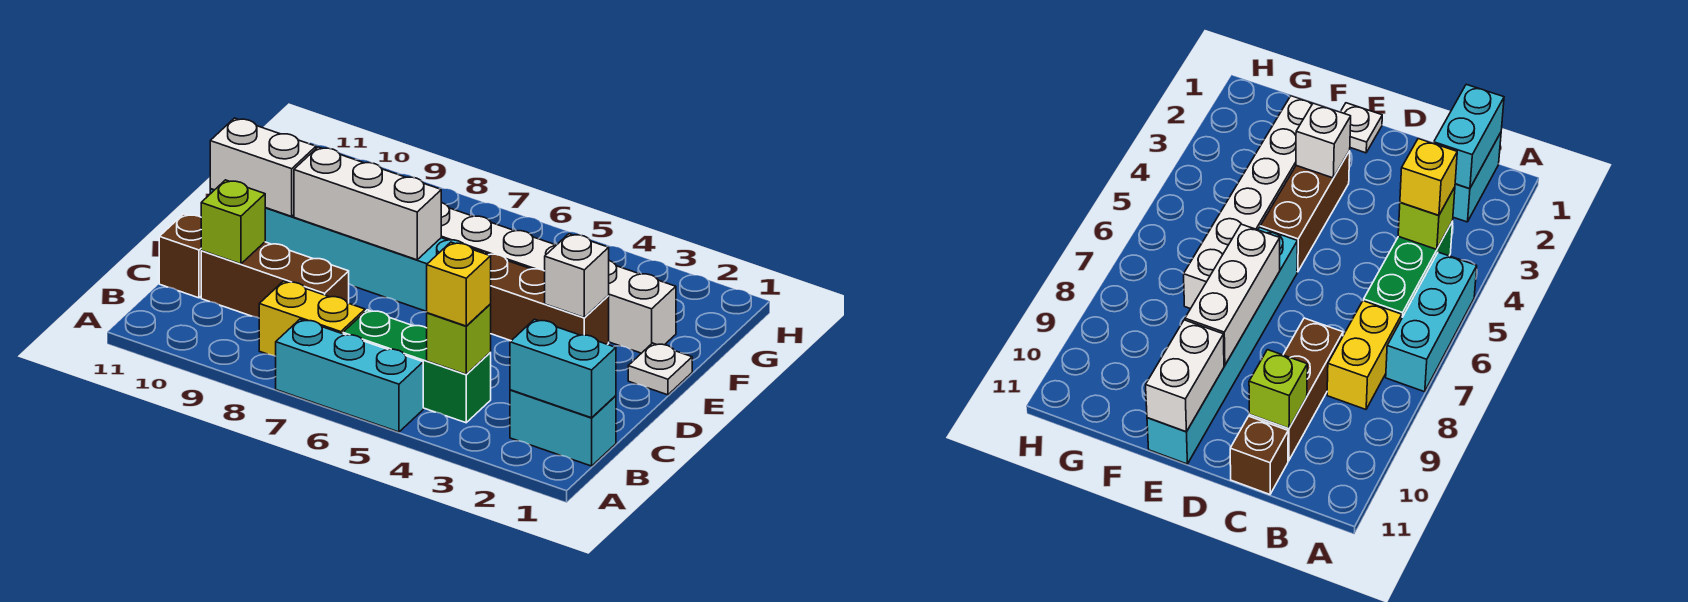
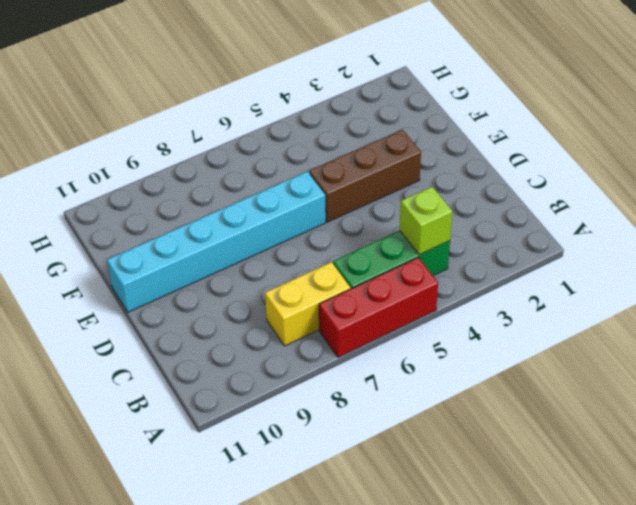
red brick A5:A7 level 1 -> cyan brick A5:A7 level 1
none -> cyan brick B1:B2 level 1
none -> brown brick C8:C10 level 1
none -> brown brick C11 level 1

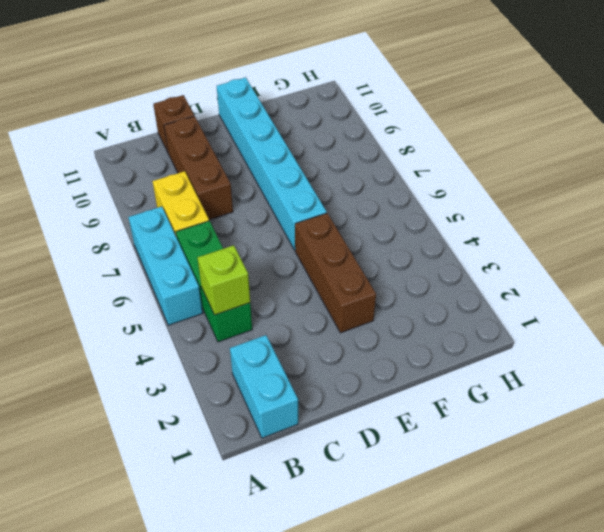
none -> white plate E1 level 1
none -> white brick F2:F7 level 1
none -> cyan brick B1:B2 level 2

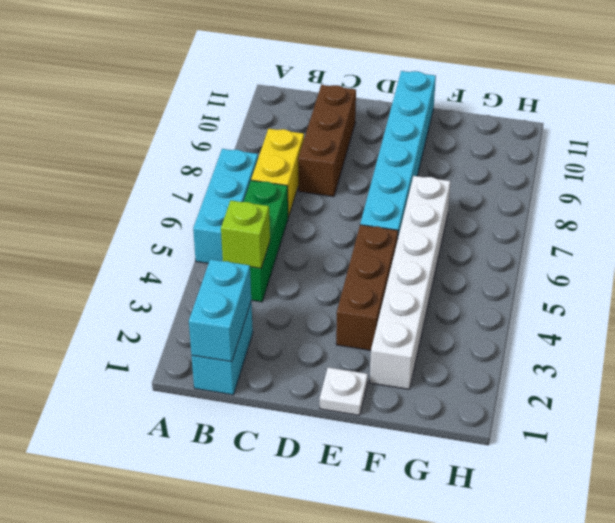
none -> brown brick C11 level 1
none -> lime brick C10 level 2
none -> white brick E3 level 2

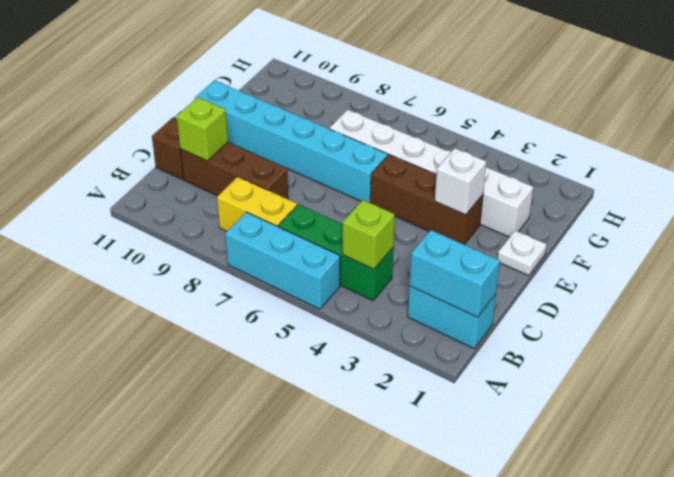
none -> white brick E7:E9 level 2
none -> white brick E10:E11 level 2
none -> yellow brick B4 level 3

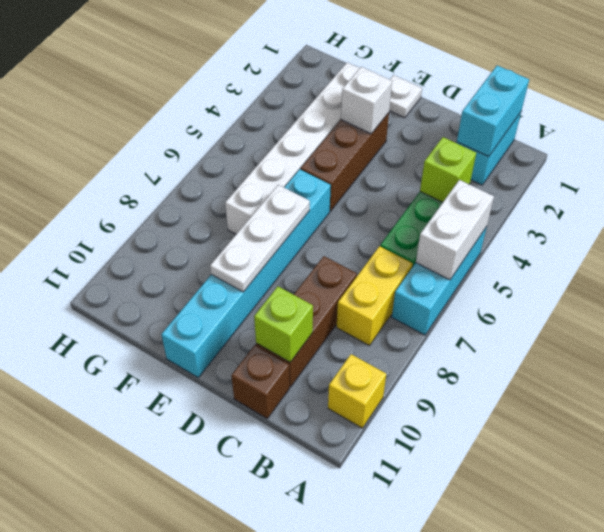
white brick A5:A6 level 2 -> white brick E10:E11 level 2
yellow brick A10 level 1 -> yellow brick B4 level 3
white plate E7:E9 level 2 -> white brick E7:E9 level 2

